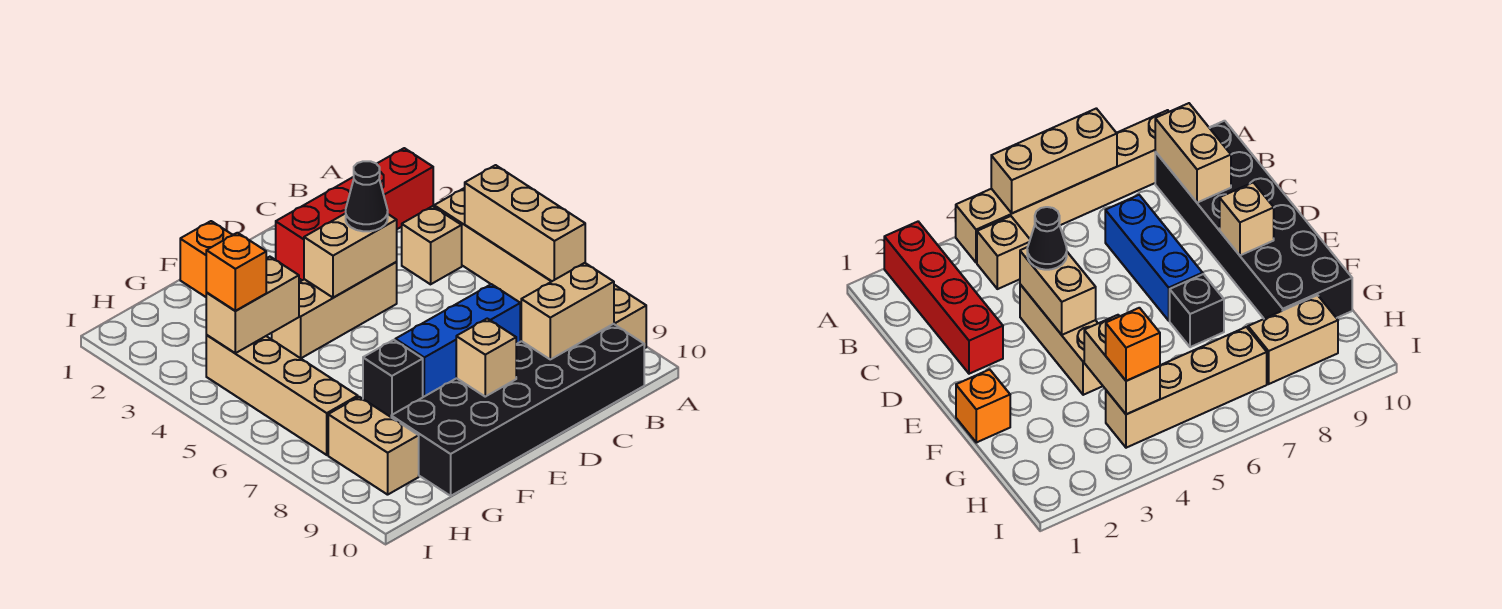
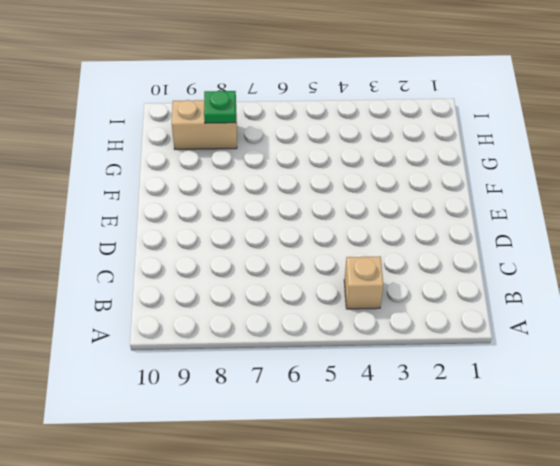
green plate H8 level 2 -> none
none -> red brick A2:D2 level 1
none -> tan brick A4:A9 level 1
none -> black brick B9:G10 level 1

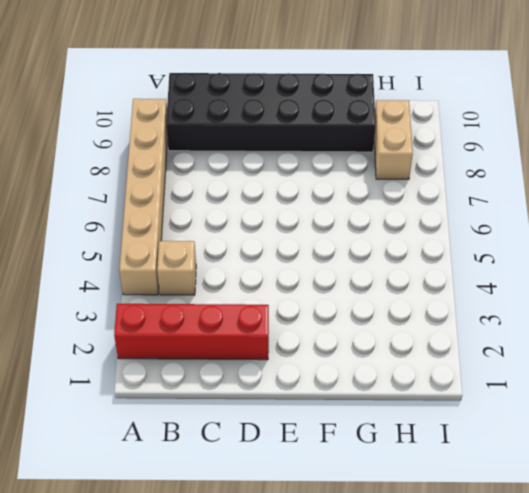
none -> blue brick C7:E7 level 1
none -> tan brick D4:F4 level 1
none -> orange brick F1 level 1

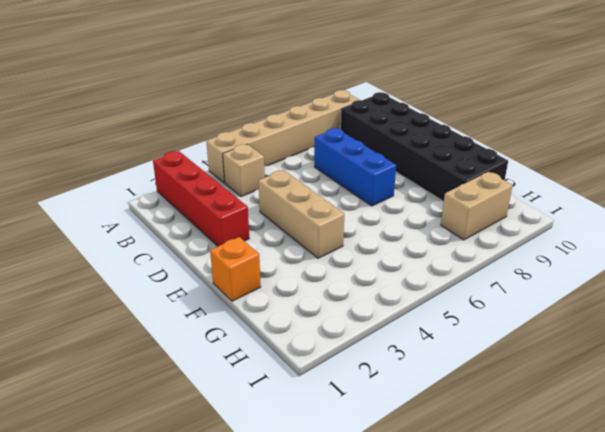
none -> black brick F7 level 1
none -> tan brick H4:H7 level 1
none -> tan brick A5:A7 level 2

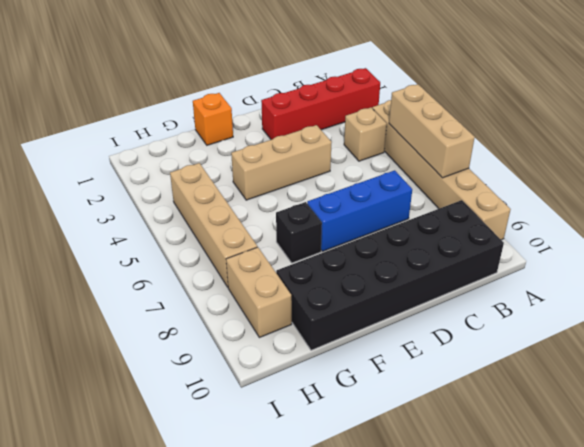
none -> tan brick B9:C9 level 2
none -> tan brick D4:E4 level 2
none -> tan brick E9 level 2

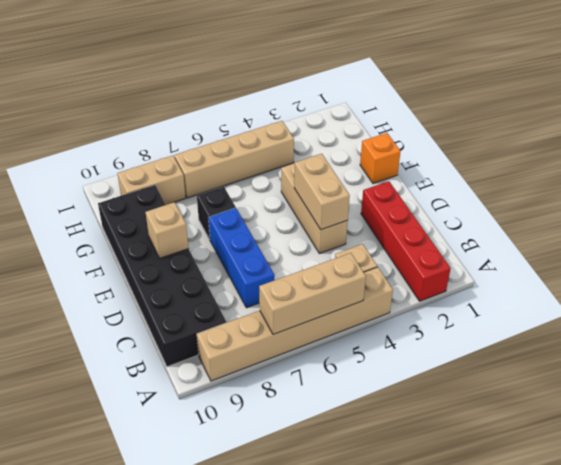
none -> tan brick B9:C9 level 2
none -> tan brick G4:H4 level 2
none -> black cone D4 level 3

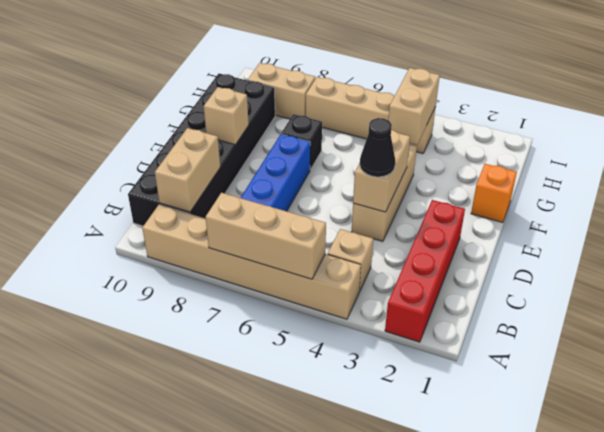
none -> orange brick H4 level 3

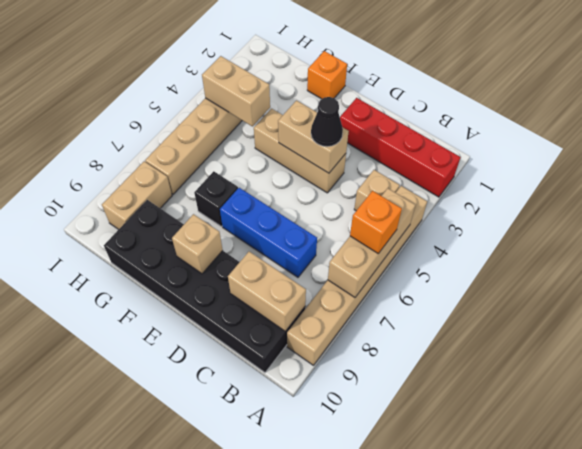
orange brick A6 level 3 -> orange brick H4 level 3

